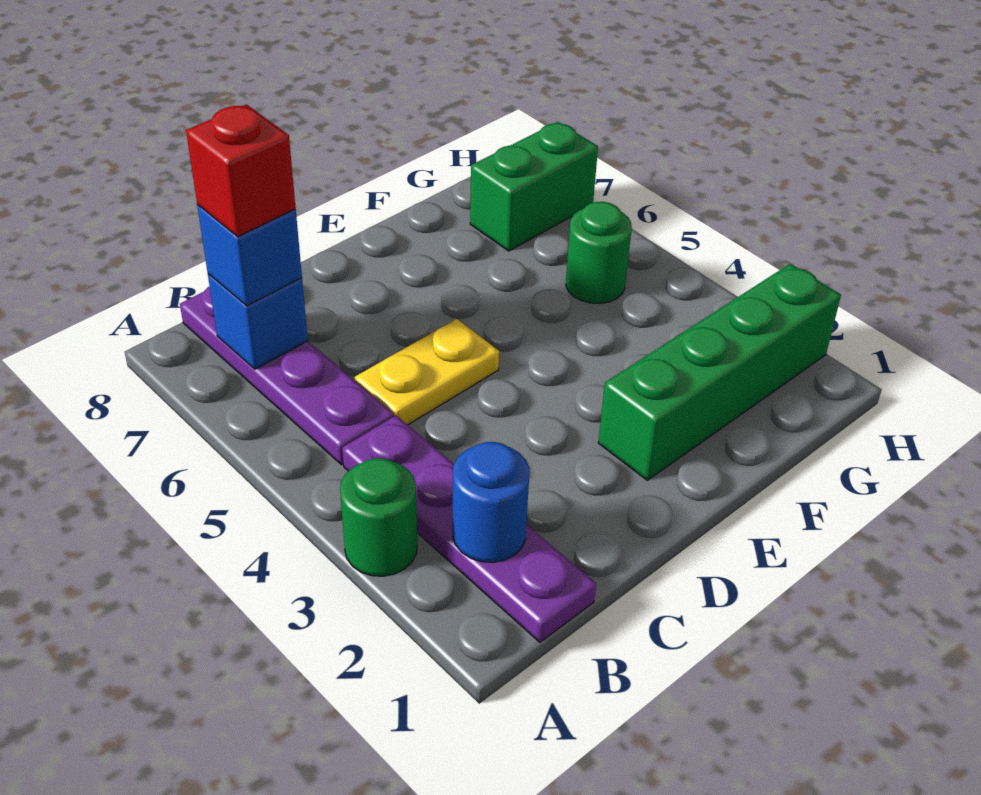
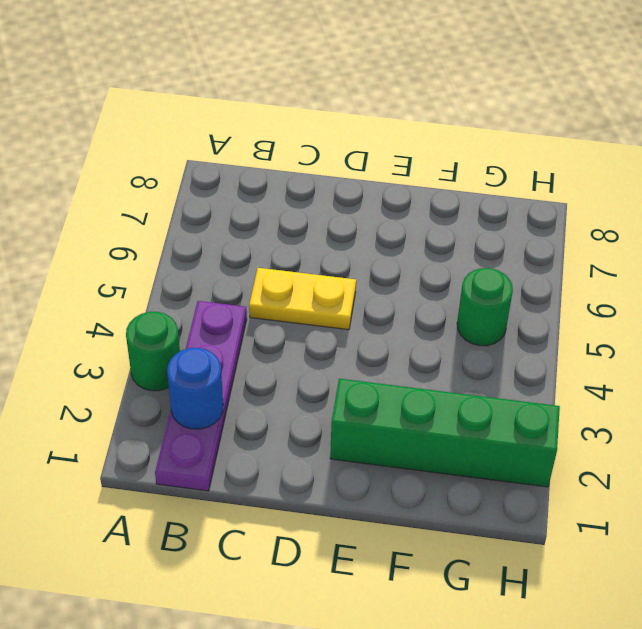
none -> purple plate B5:B8 level 1
none -> green brick G7:H7 level 1

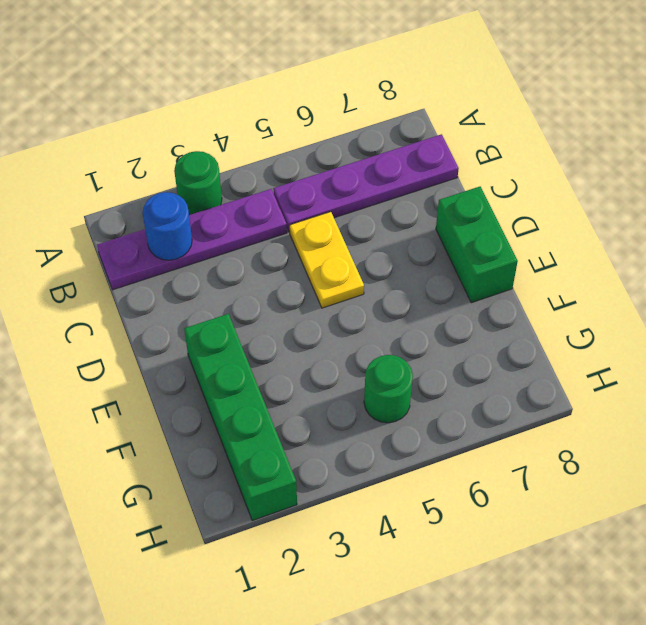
green brick D8:E8 level 1 -> green brick G7:H7 level 1
none -> blue brick B7 level 2
none -> blue brick B7 level 3

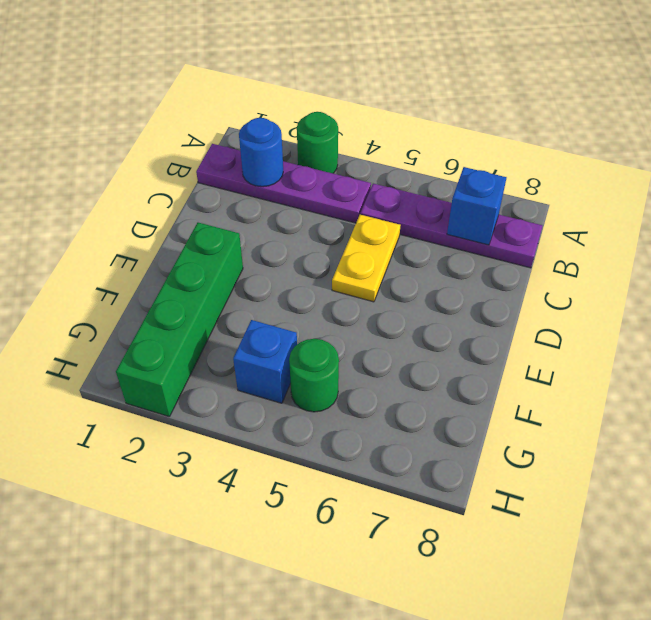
blue brick G4 level 1 -> blue brick B7 level 3
none -> green brick G7:H7 level 1
none -> red brick B7 level 4

